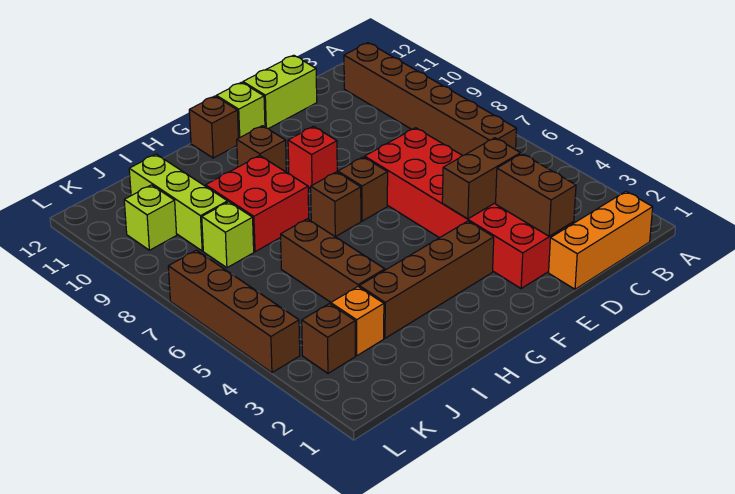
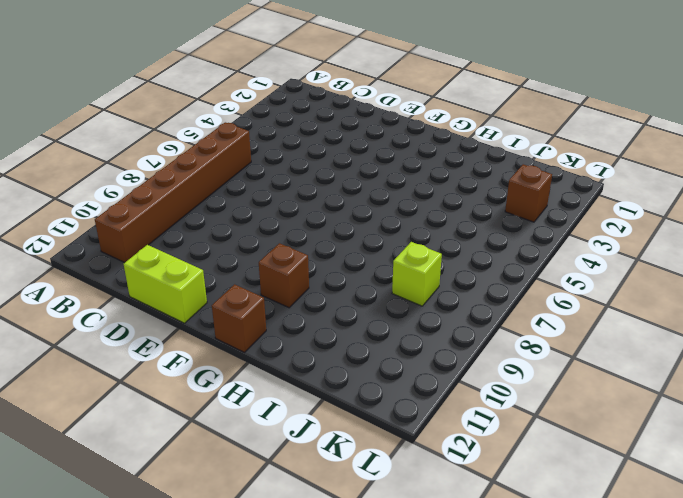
none -> orange brick B1:D1 level 1
none -> red brick D2:E7 level 1
none -> brown brick F3:I3 level 1

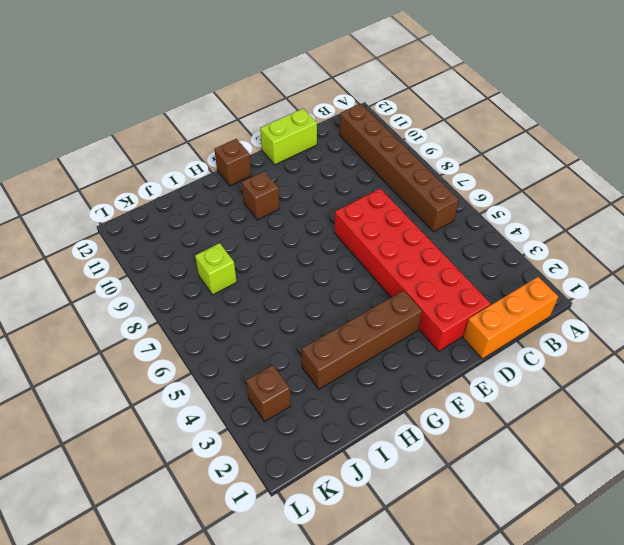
none -> brown brick F7 level 1
none -> red brick F9 level 1
none -> lime brick F12 level 1

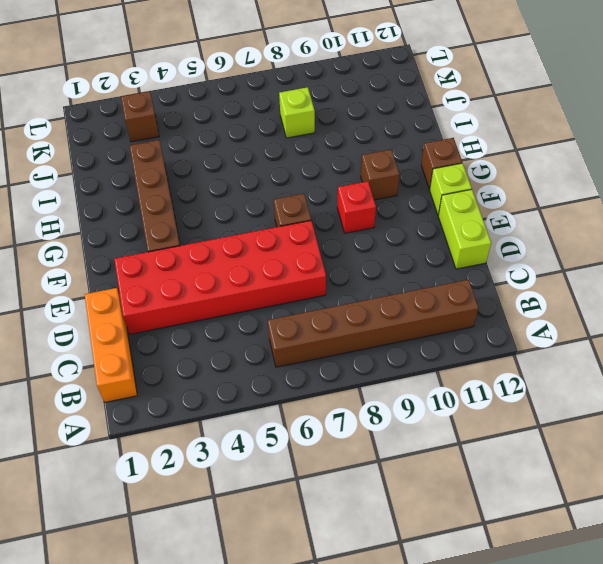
none -> brown brick G7 level 1
none -> red brick H8:I9 level 1
none -> brown brick I4:I6 level 1

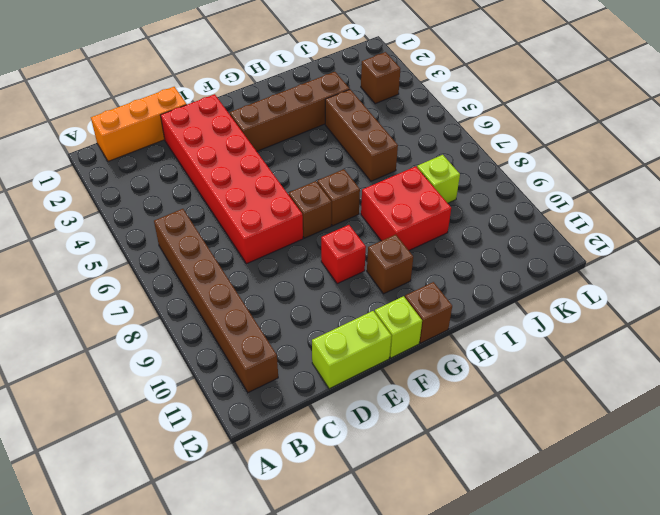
none -> orange brick J3 level 1
none -> lime brick J9:J11 level 1
none -> lime brick K10 level 1

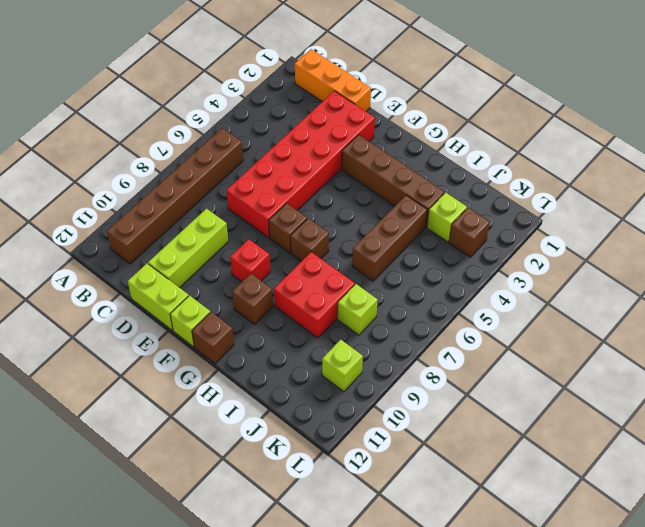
lime brick D9:D11 level 1 -> lime brick J9:J11 level 1
lime brick J3 level 1 -> orange brick J3 level 1
none -> brown brick L4:L7 level 1
none -> brown brick D2:D3 level 2
none -> brown brick D4:E4 level 2

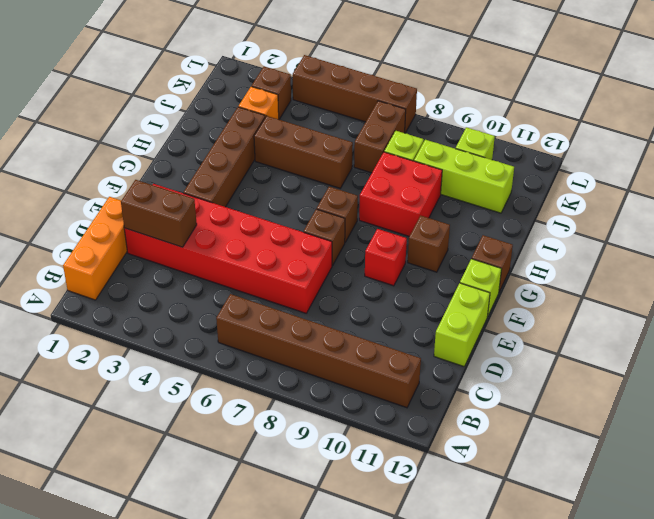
brown brick J7:K7 level 1 -> brown brick D4:E4 level 2

